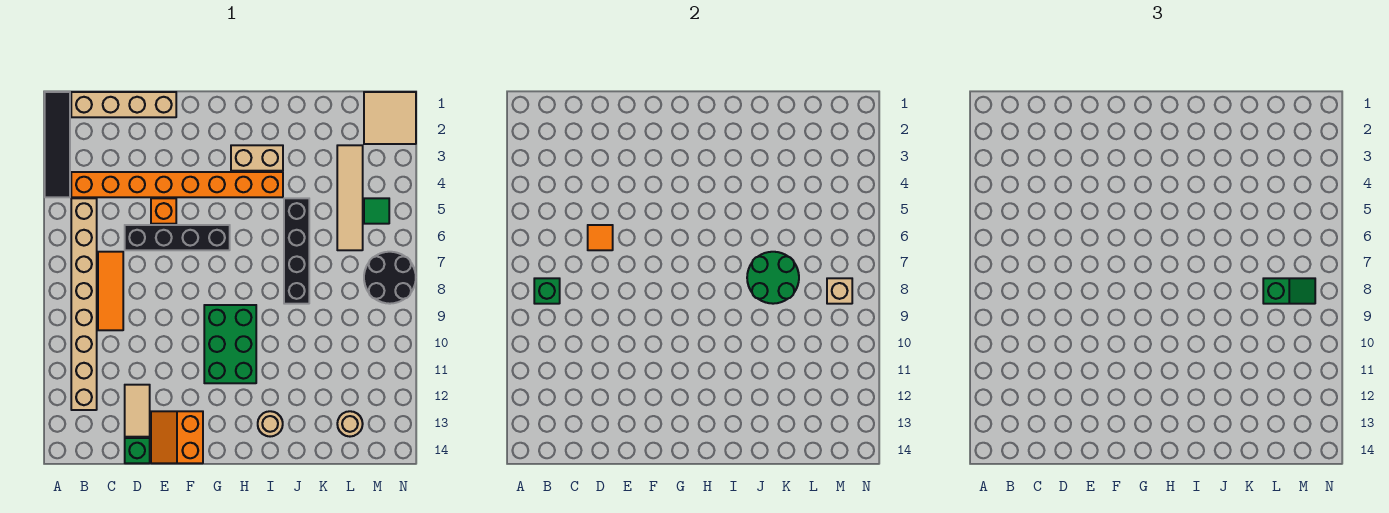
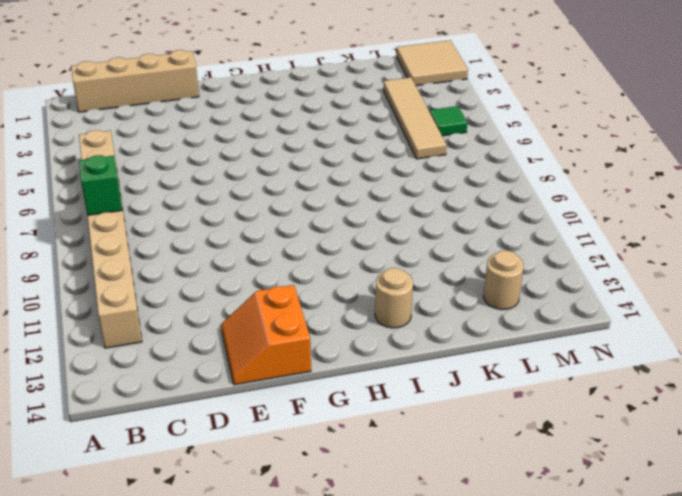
none -> black tile A1:A4 level 1
none -> orange brick B4:I4 level 1
none -> orange tile C7:C9 level 1

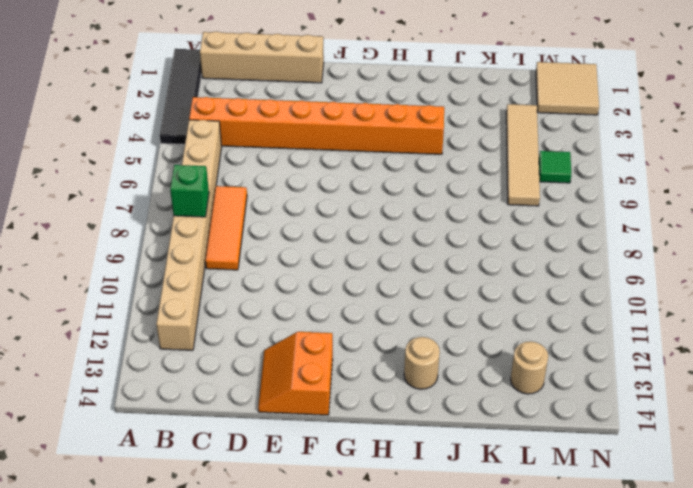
none -> black brick D6:G6 level 1
none -> tan tile D12:D13 level 1
none -> green brick D14 level 1

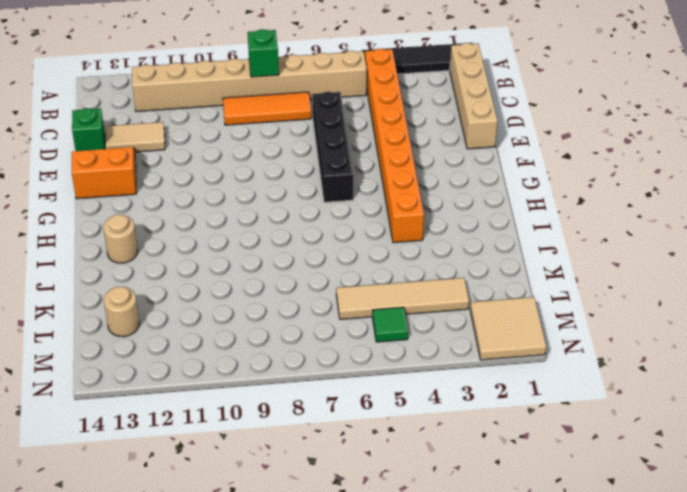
none -> orange brick E5 level 1
none -> green brick G9:H11 level 1
none -> tan brick H3:I3 level 1

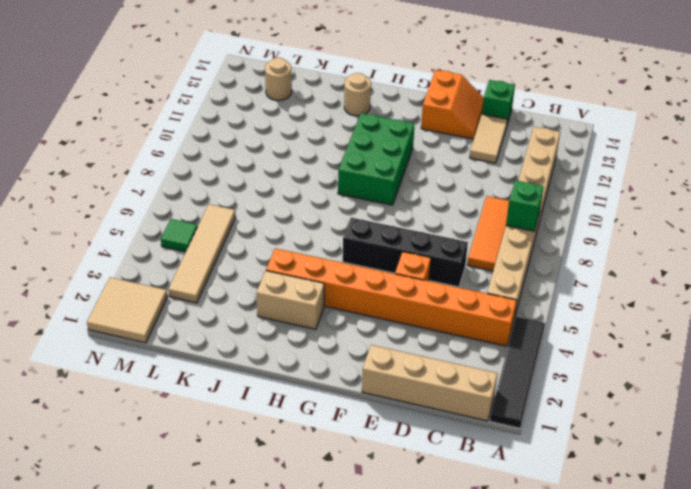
none -> black brick J5:J8 level 1
none -> black round brick M7:N8 level 1
none -> orange tile D6 level 2

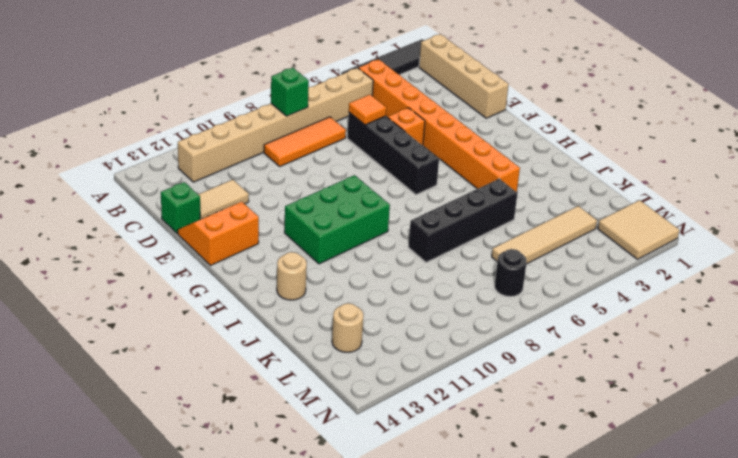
black round brick M7 level 1 -> black round brick M7:N8 level 1
none -> tan brick H3:I3 level 1
none -> green tile M5 level 1
none -> green round brick J7:K8 level 2

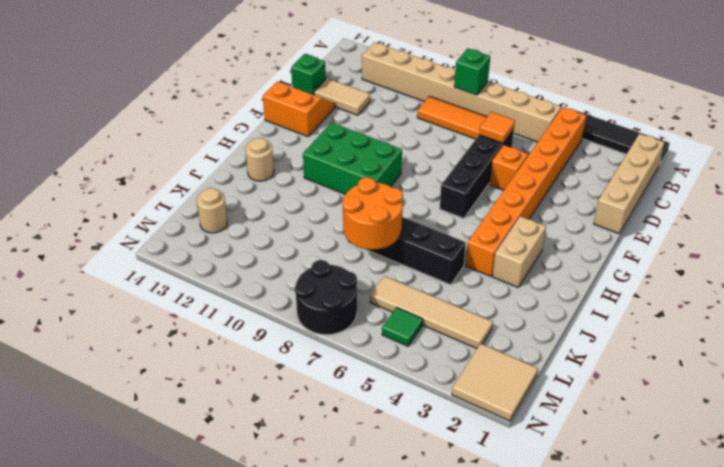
orange round brick J7:K8 level 2 -> green round brick J7:K8 level 2
none -> tan brick M8 level 2
none -> green slope L8:M8 level 3 top L

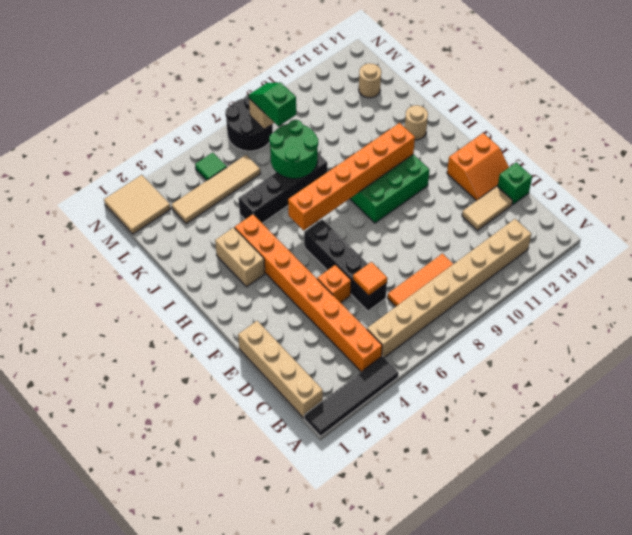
orange brick H6:H11 level 2 -> none
none -> green brick B8 level 2

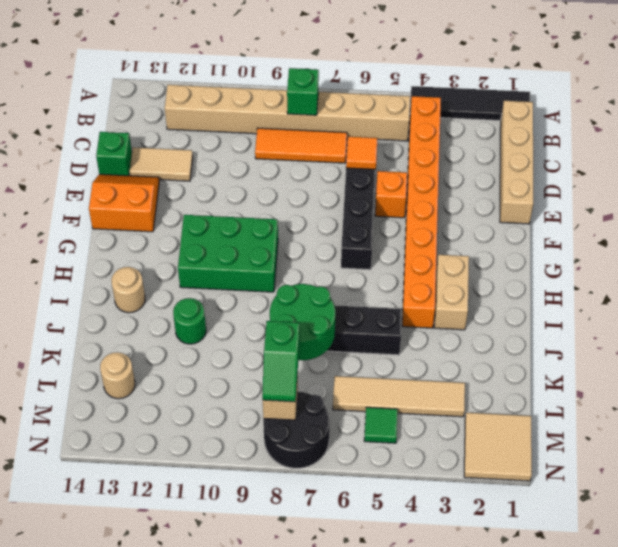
green round brick J11 level 1 -> none

